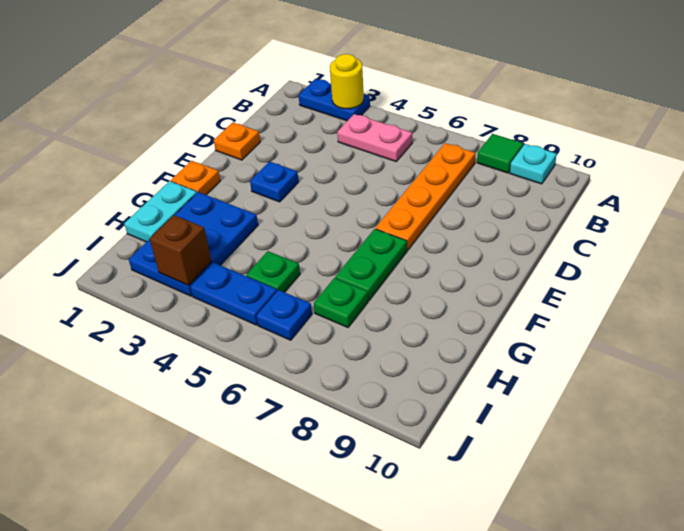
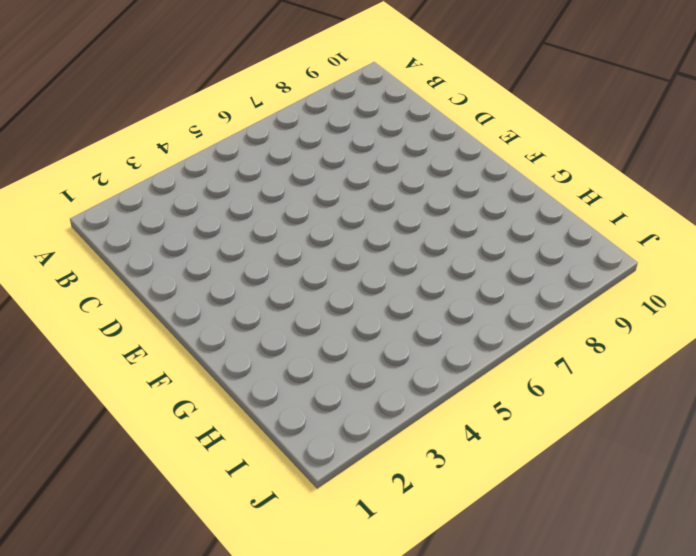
none -> blue plate A2:A3 level 1
none -> green tile A8 level 1
none -> cyan plate A9 level 1

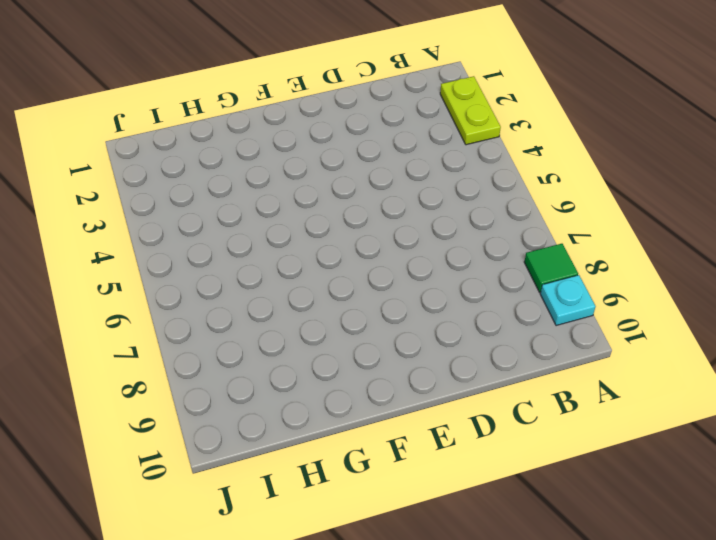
lime plate A2:A3 level 1 -> blue plate A2:A3 level 1
none -> pink plate B4:B5 level 1
none -> orange plate B7:E7 level 1
none -> orange plate D1 level 1

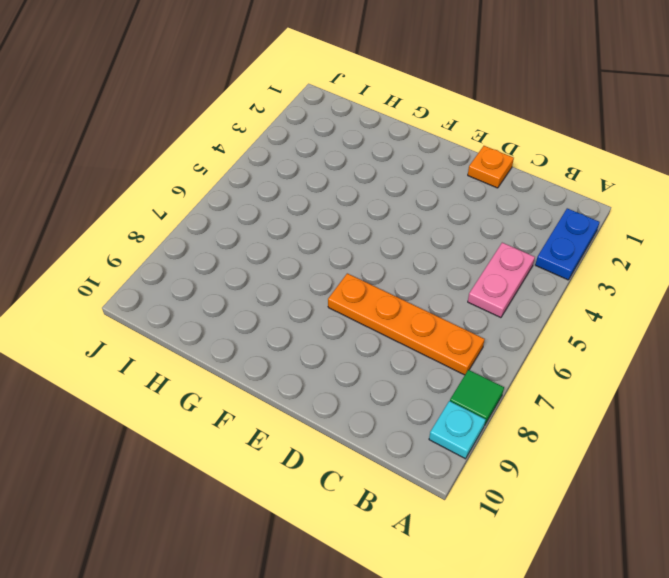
none -> blue plate E3 level 1
none -> orange plate F1 level 1
none -> green plate F7:G7 level 1

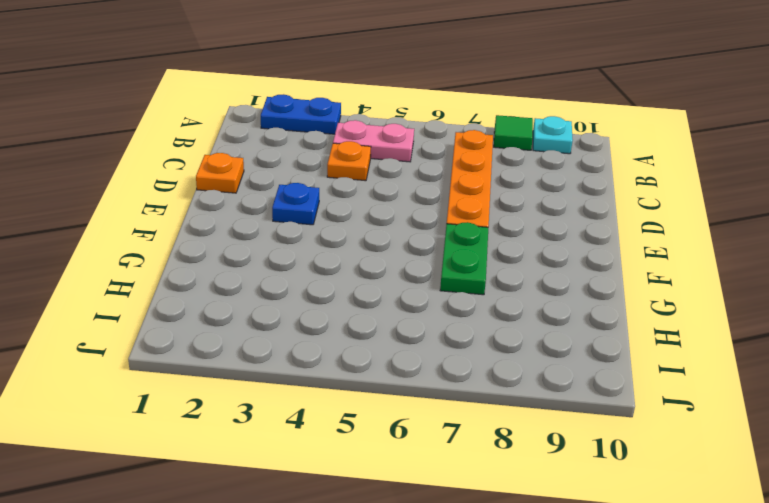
orange plate C4 level 1 -> orange plate F1 level 1
none -> cyan plate G1:H1 level 1
none -> blue plate G2:I3 level 1
none -> green plate H5 level 1

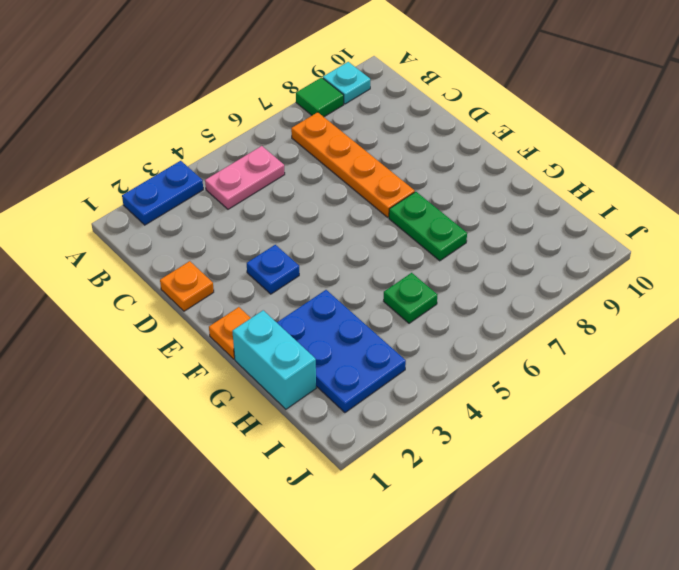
cyan brick G1:H1 level 1 -> cyan plate G1:H1 level 1
none -> green plate H7 level 1
none -> blue plate I4:I5 level 1
none -> blue plate I6 level 1

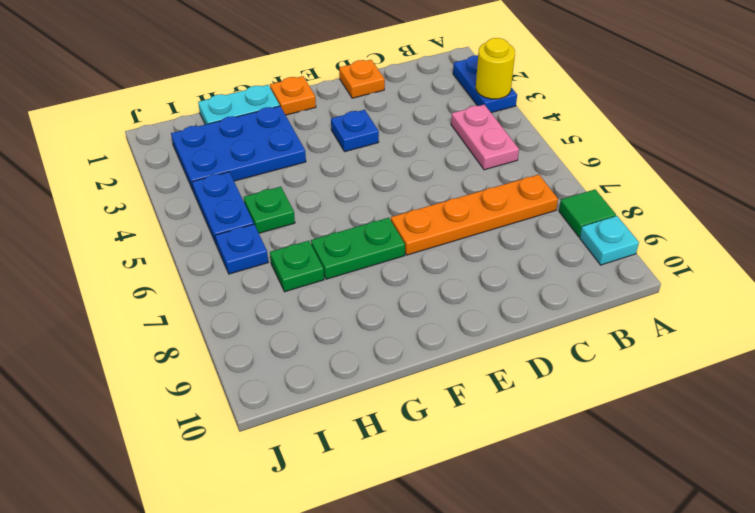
none -> brown brick I3 level 2

